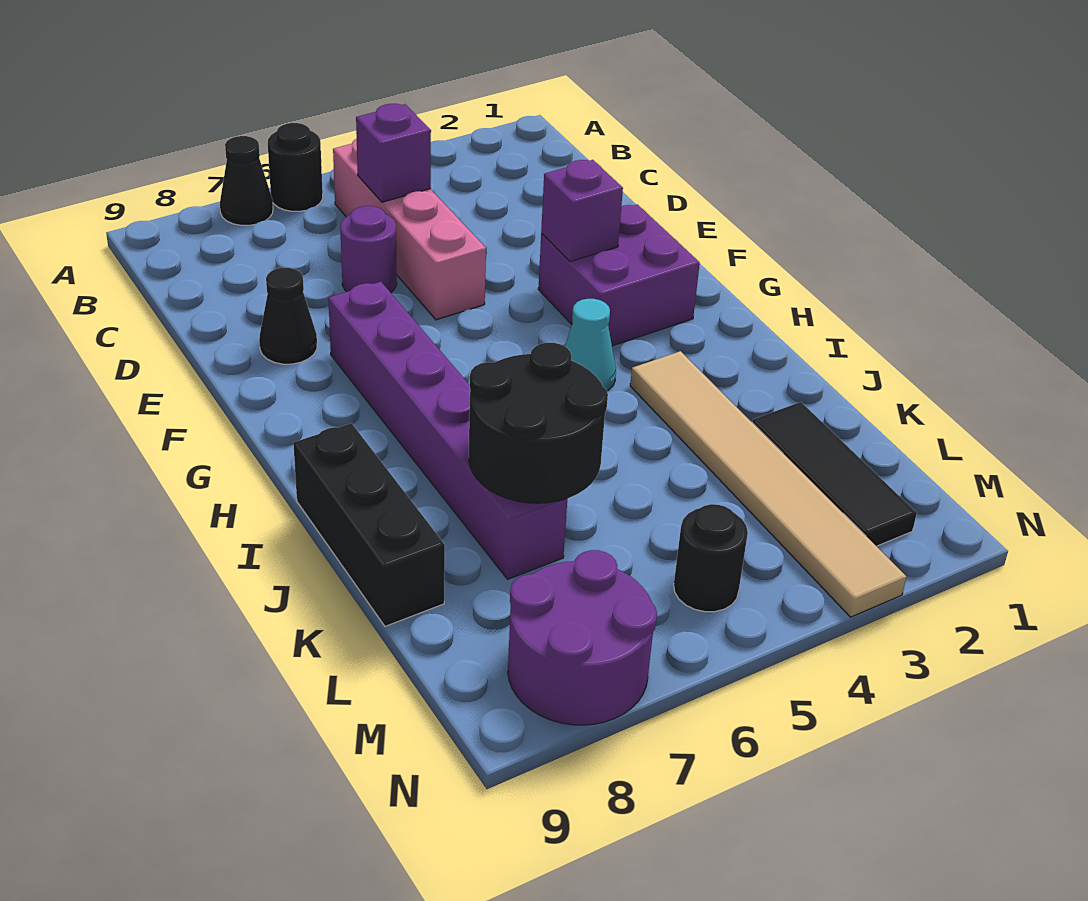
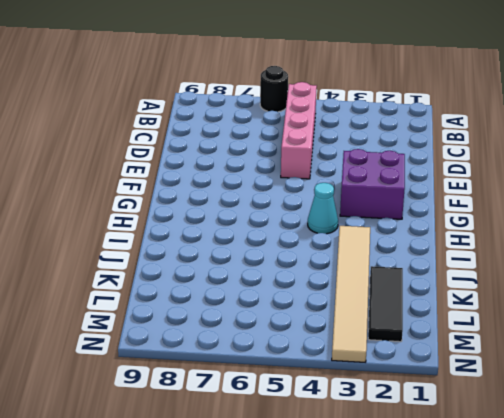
none -> black cone A7 level 1
none -> purple round brick D6 level 1
none -> black cone E8 level 1

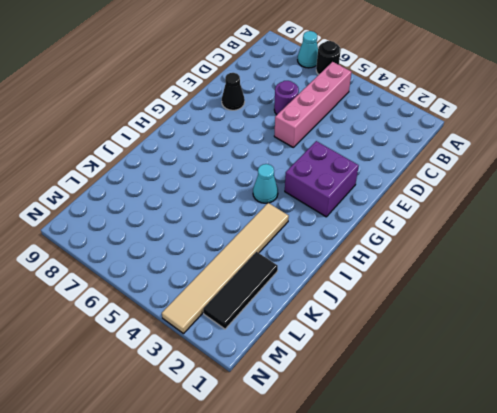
cyan cone A7 level 1 -> black cone A7 level 1
none -> purple brick F7:K7 level 1
none -> black brick I9:K9 level 1
none -> black round brick M5 level 1

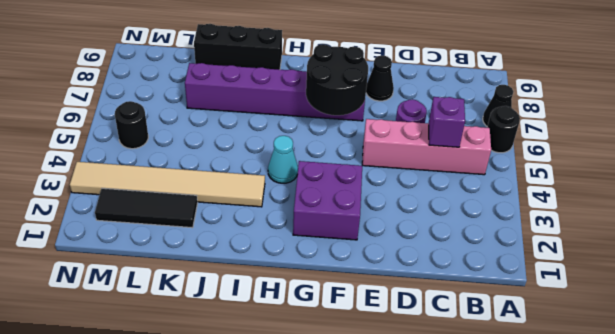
black round brick F6:G7 level 2 -> black round brick J6:K7 level 2
none -> purple round brick M7:N8 level 1
none -> purple brick F3 level 2

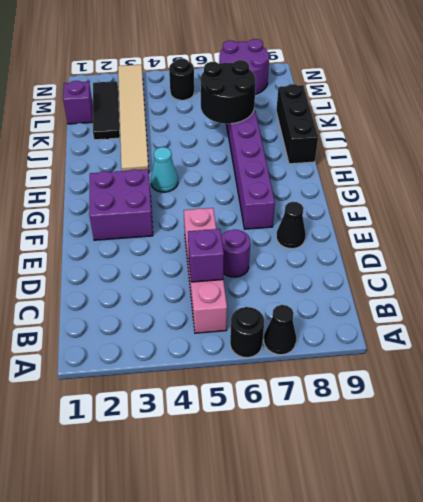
purple brick L1 level 1 -> purple brick F3 level 2

